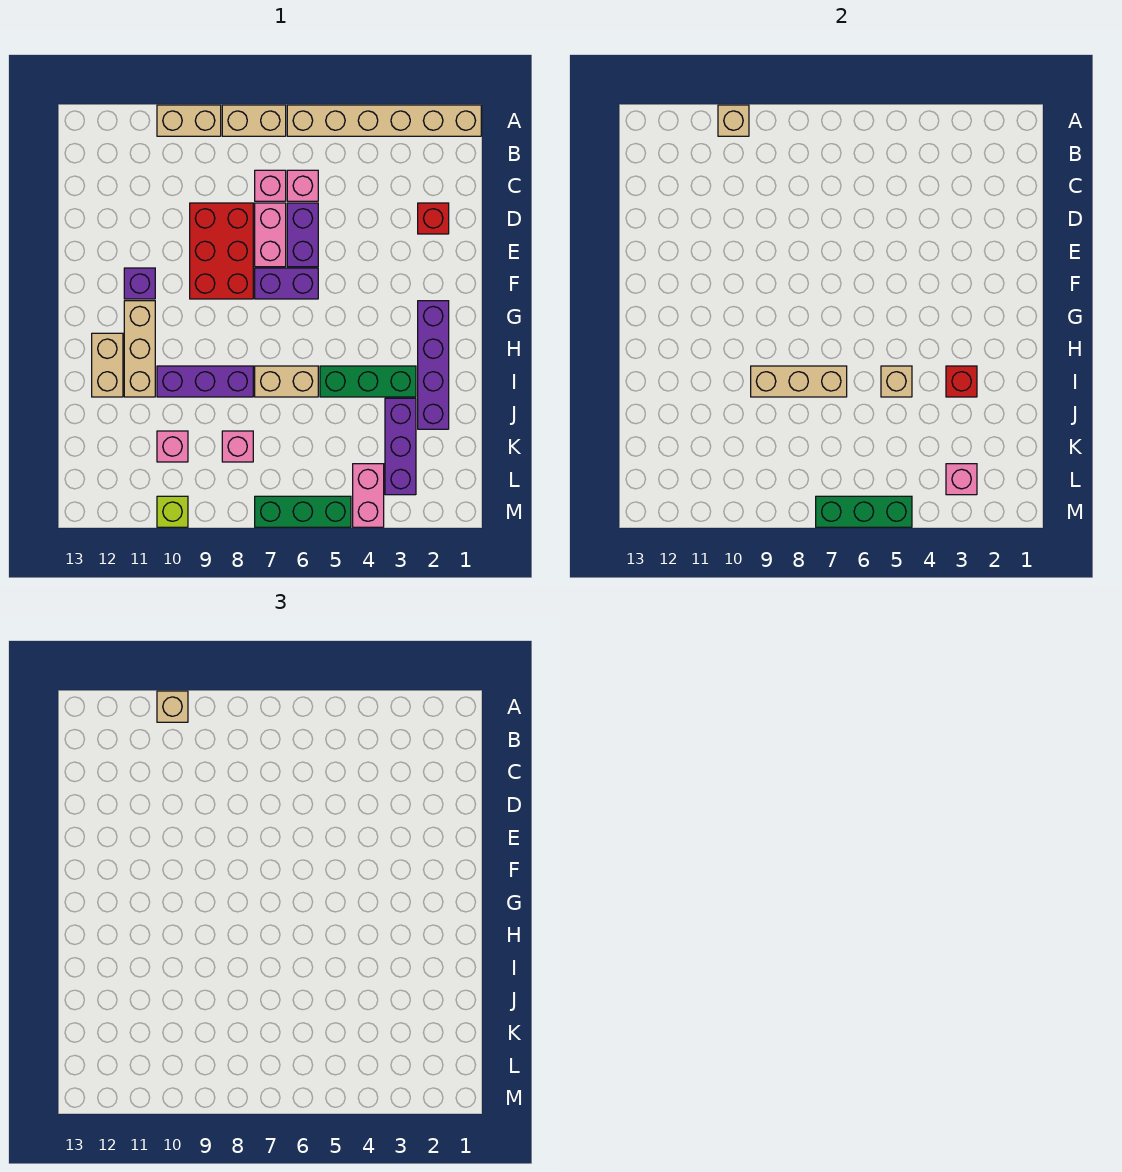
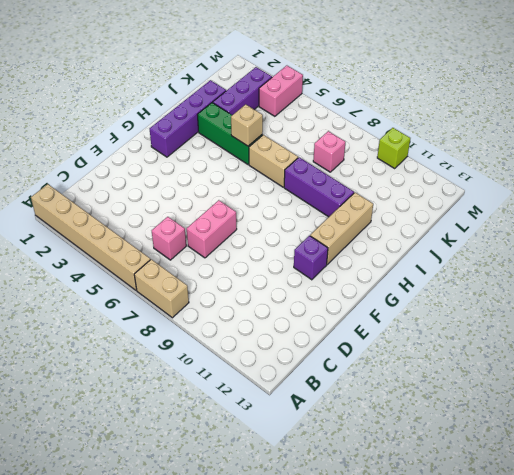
none -> tan brick A9:A10 level 1
none -> pink brick C7 level 1
none -> red brick D2 level 1
none -> purple brick D6:E6 level 1

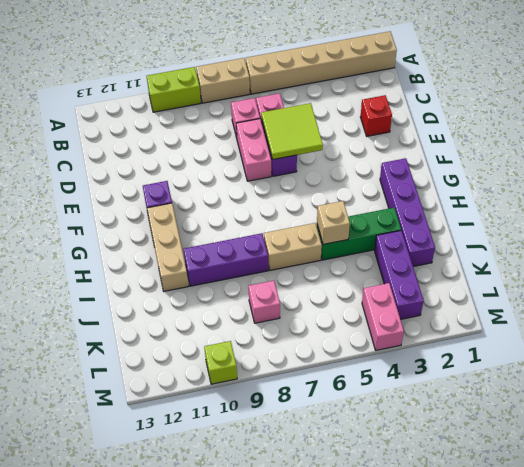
lime brick A9:A10 level 1 -> tan brick A9:A10 level 1
lime tile D5:E6 level 2 -> none
none -> red brick D8:F9 level 1
none -> purple brick F6:F7 level 1
none -> tan brick H12:I12 level 1
none -> pink brick K10 level 1

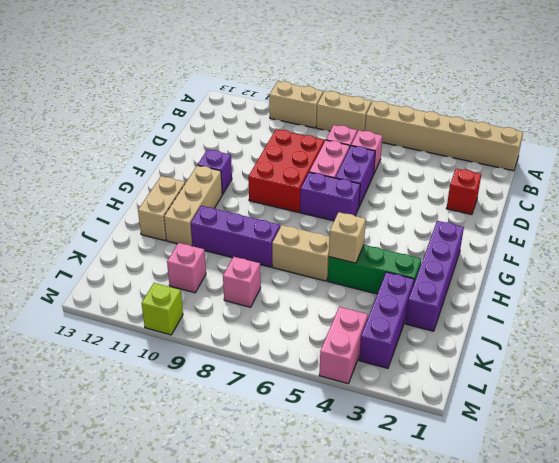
none -> green brick M5:M7 level 1
none -> tan brick A10 level 2
none -> red brick I3 level 2
none -> tan brick I7:I9 level 2

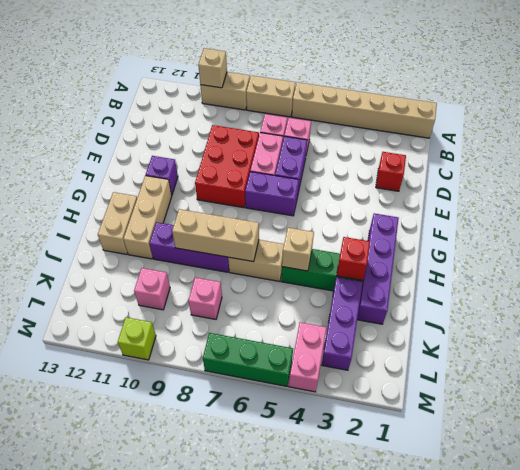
none -> pink brick L3 level 2
none -> green brick M5:M7 level 2
none -> tan brick A10 level 3

